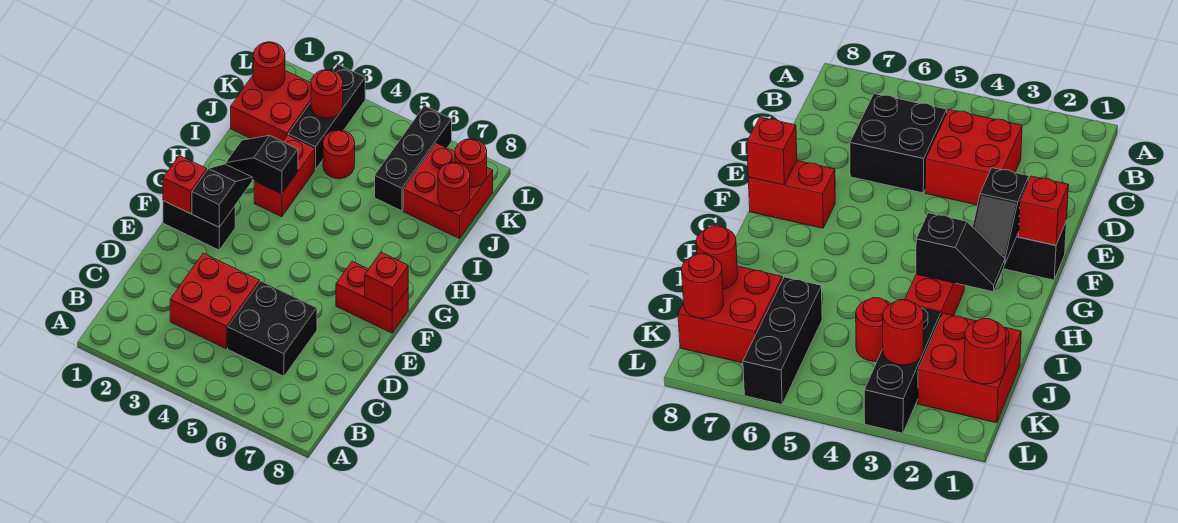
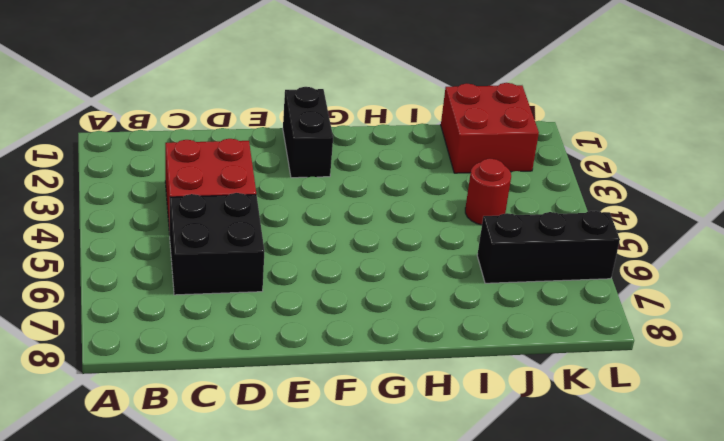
none -> red brick F7:F8 level 1
none -> red brick H3:I3 level 1
none -> black brick J3:L3 level 1

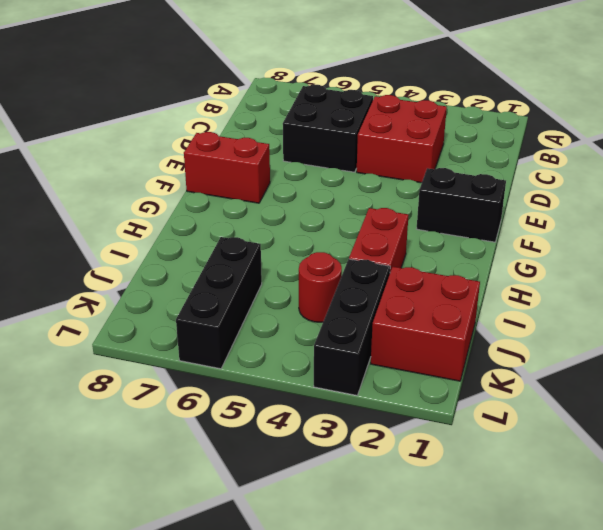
none -> red brick J7:K8 level 1
none -> red brick F1 level 2
none -> black slope F2:G2 level 2 top F

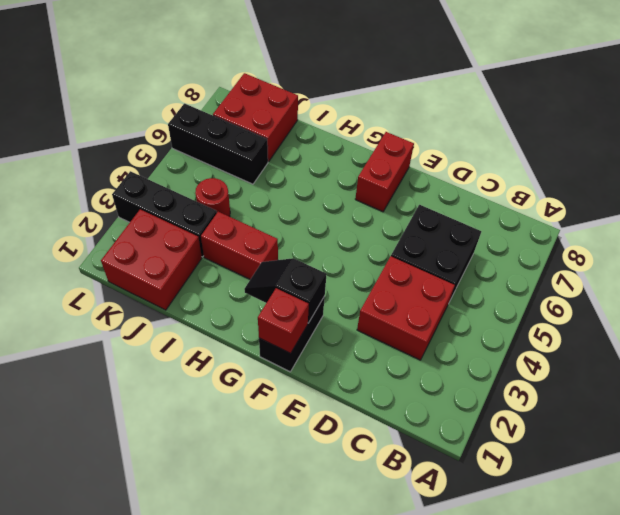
none -> red brick F8 level 2
none -> black slope H2:H3 level 2 top 3
none -> red round brick J8 level 2

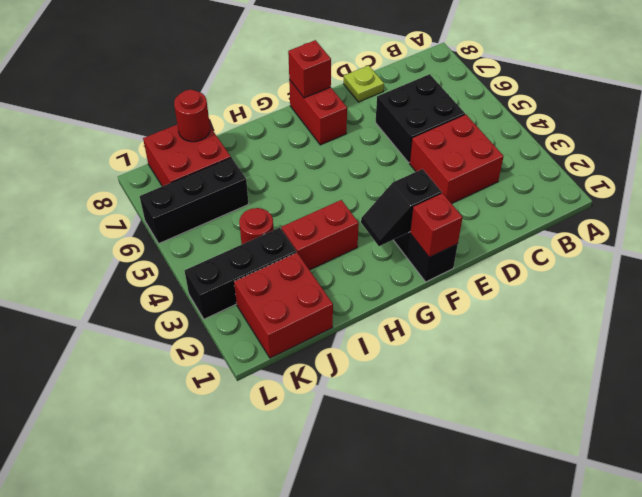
lime plate D8 level 1 -> none
none -> black slope H2:H3 level 2 top 3
none -> red round brick K1 level 2
none -> red round brick K3 level 2

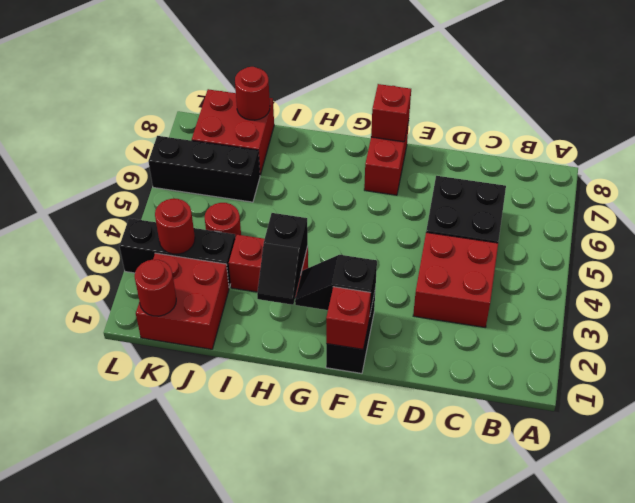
none -> red round brick K8 level 2

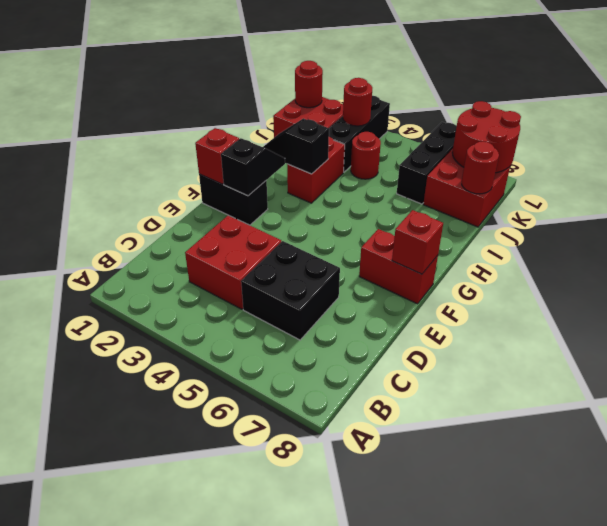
red round brick K7:L8 level 2 -> red round brick K8 level 2

